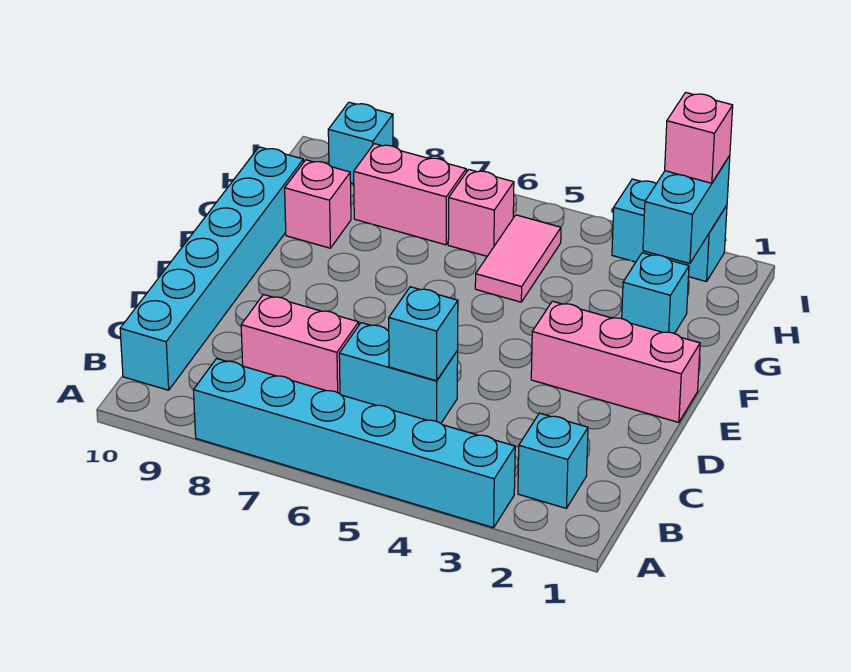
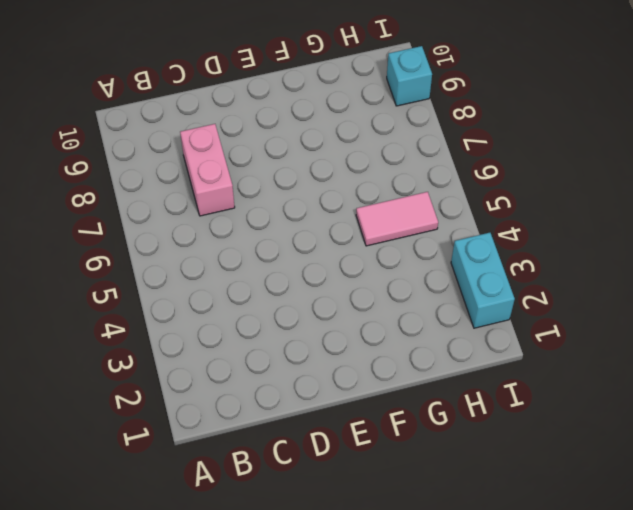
none -> cyan brick A3:A8 level 1
none -> cyan brick B2 level 1
none -> cyan brick B10:G10 level 1

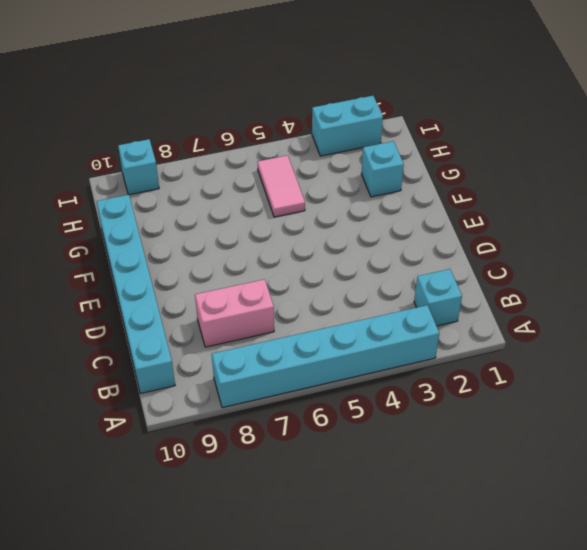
none -> cyan brick C5:C6 level 1
none -> pink brick E1:E3 level 1
none -> pink brick G9 level 1

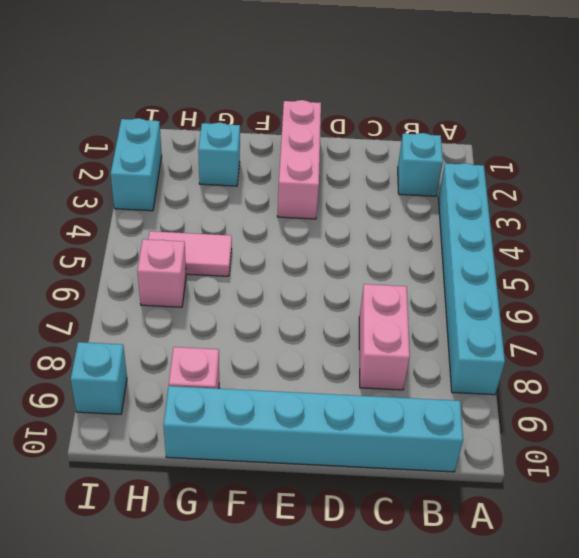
none -> cyan brick C5:C6 level 1
none -> pink brick H7:H8 level 1
none -> cyan brick C5 level 2

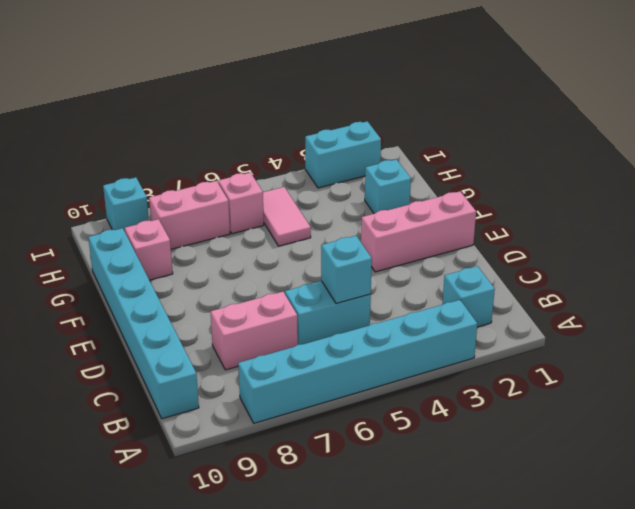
none -> cyan brick H2:I2 level 2
none -> pink brick I2 level 3

